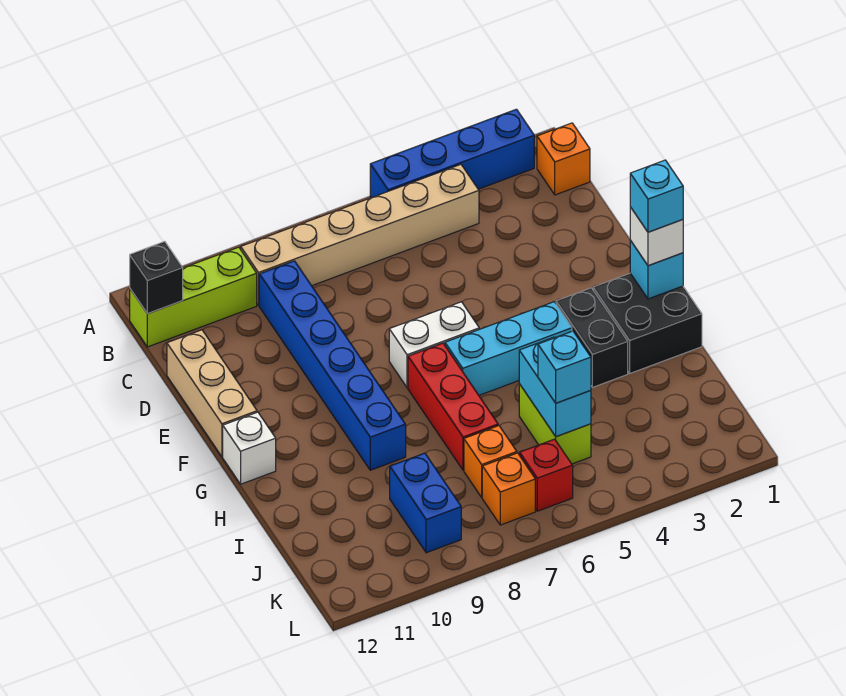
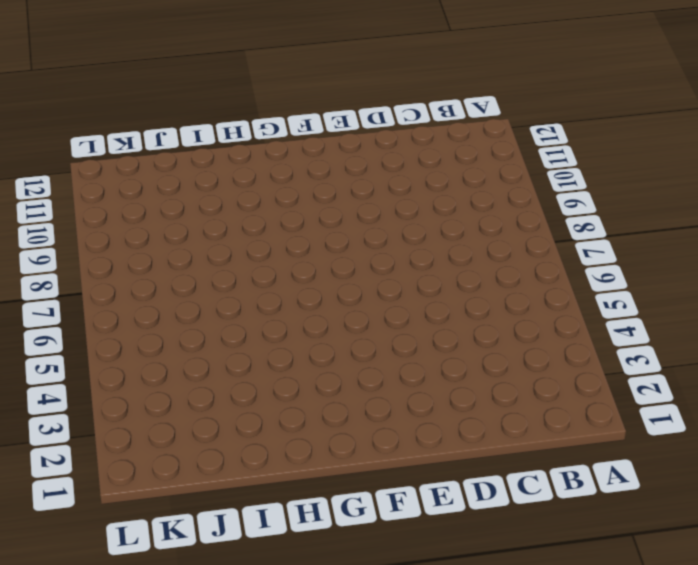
none -> blue brick A2:A5 level 1
none -> orange brick B1 level 1
none -> tan brick B4:B9 level 1

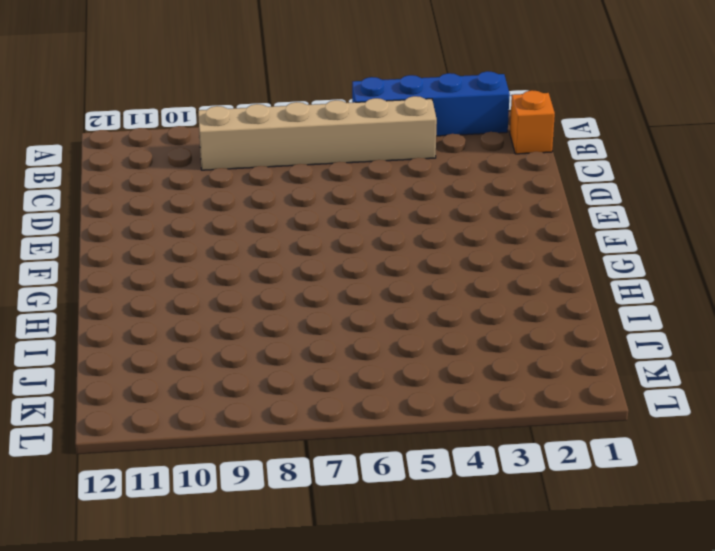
none -> lime brick B10:B12 level 1
none -> blue brick C9:H9 level 1
none -> tan brick D12:F12 level 1

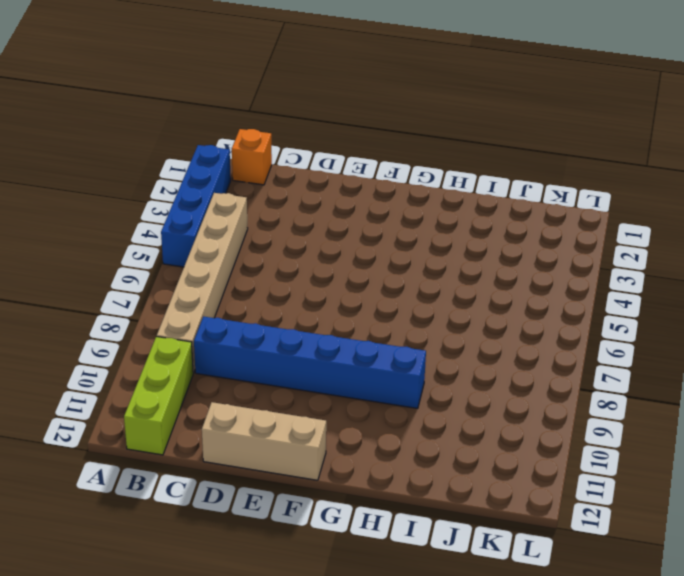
none -> white brick F6:F7 level 1
none -> black brick G1:H2 level 1
none -> black brick G3:H3 level 1

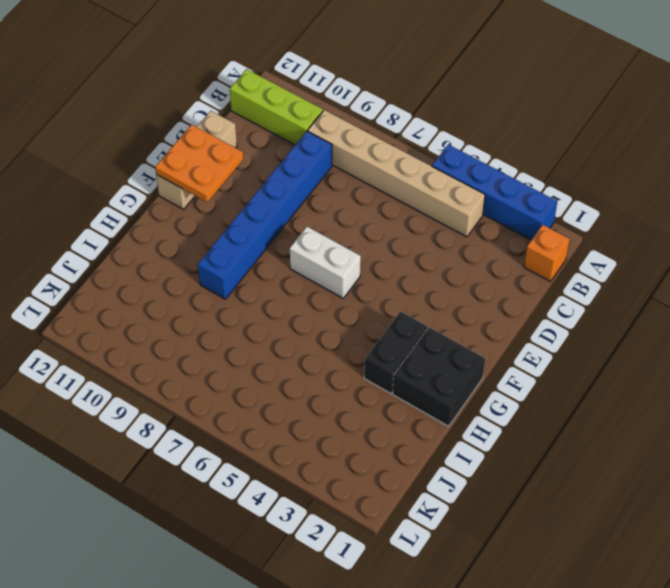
orange plate E11:F12 level 2 -> none
none -> cyan brick G4:G6 level 1
none -> red brick G7:I7 level 1
none -> white brick G12 level 1

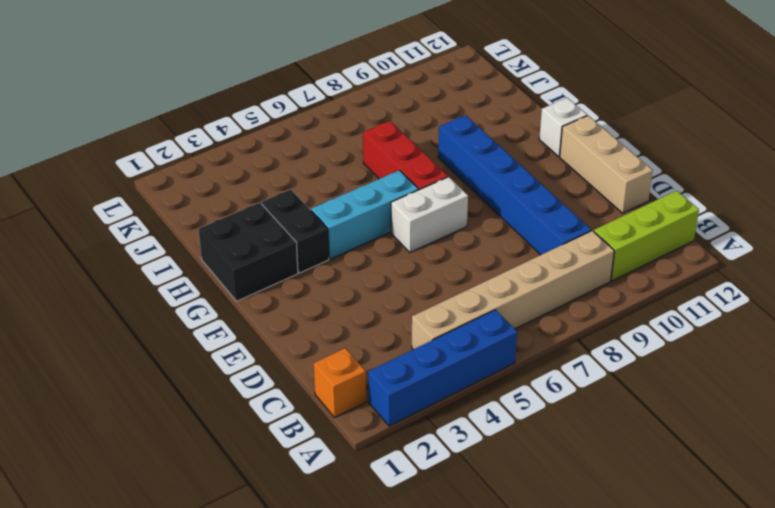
none -> lime brick I5:J5 level 1
none -> orange brick J7 level 1
none -> blue brick J9:K9 level 1

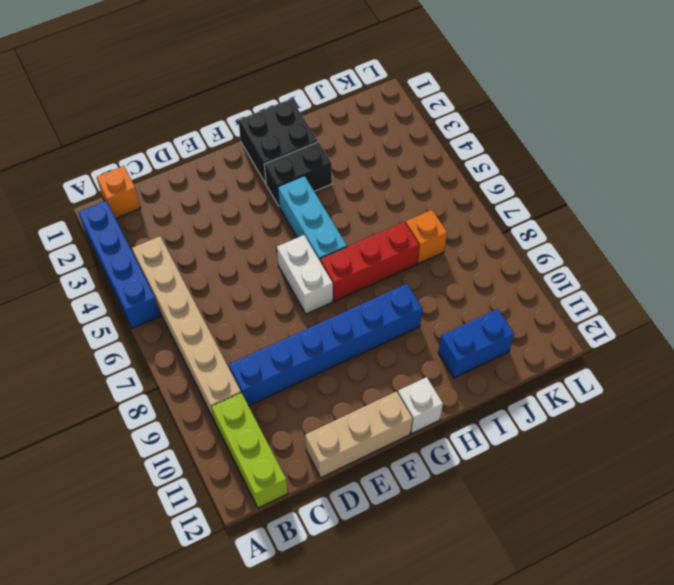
blue brick I11:J11 level 1 -> blue brick J9:K9 level 1
none -> lime brick I5:J5 level 1
none -> red brick K6 level 1
none -> orange brick K7 level 1

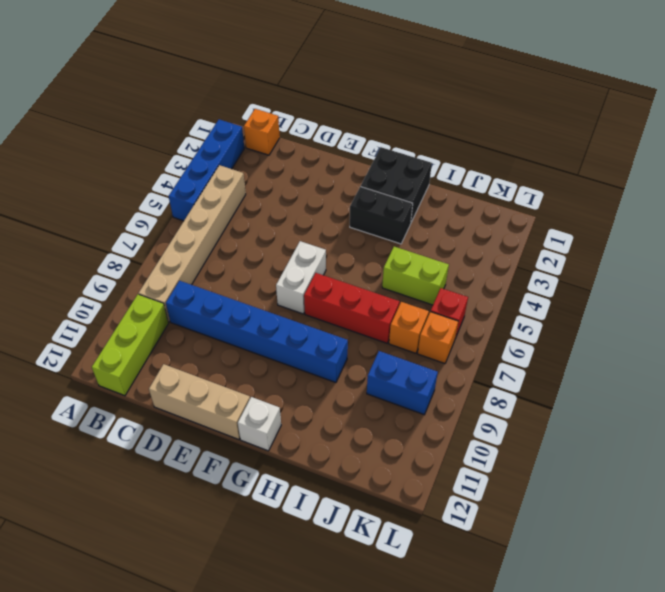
none -> cyan brick G4:G6 level 1
none -> black brick B12 level 2
none -> cyan brick G1 level 2

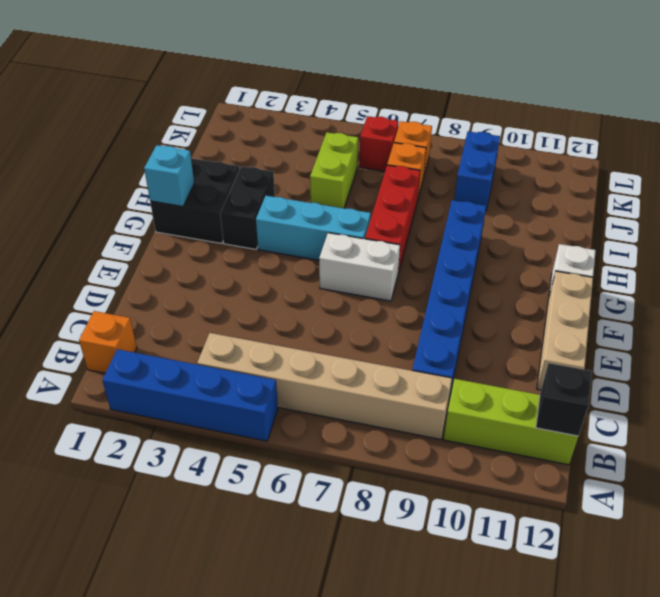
none -> cyan brick I5:J5 level 2
none -> white brick G1 level 3
none -> cyan brick J5 level 3

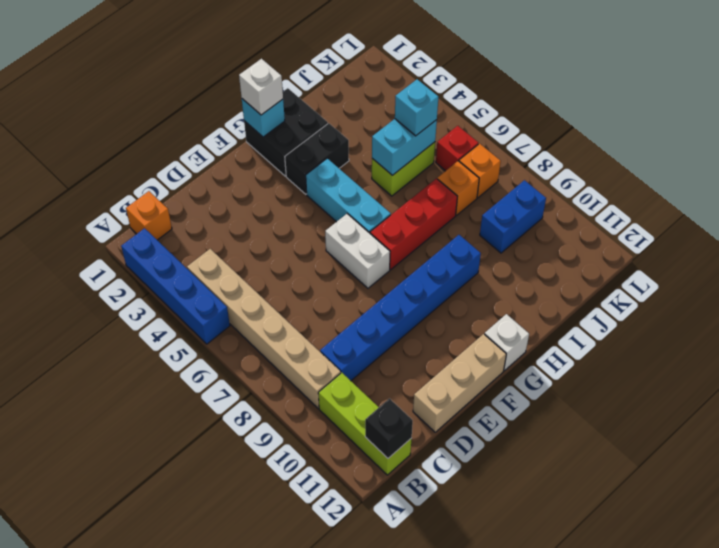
none -> cyan brick G1 level 4

